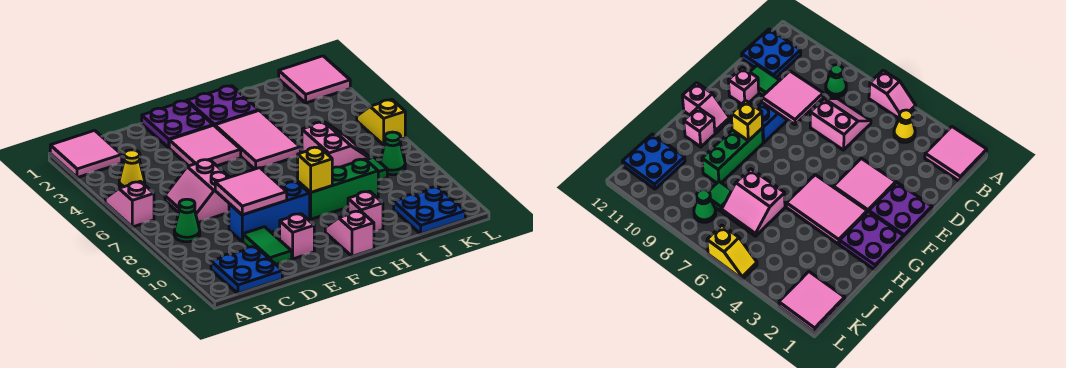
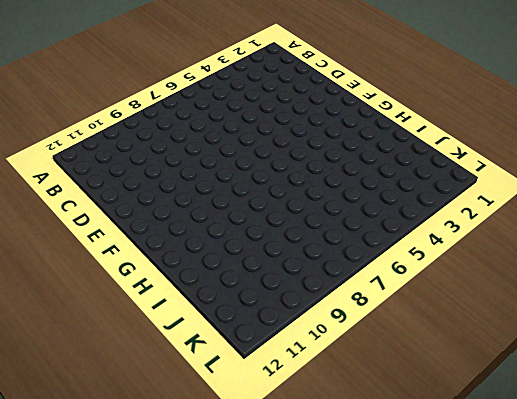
none -> pink tile A1:B2 level 1
none -> pink slope A5:A6 level 1 top 6
none -> yellow cone B4 level 1

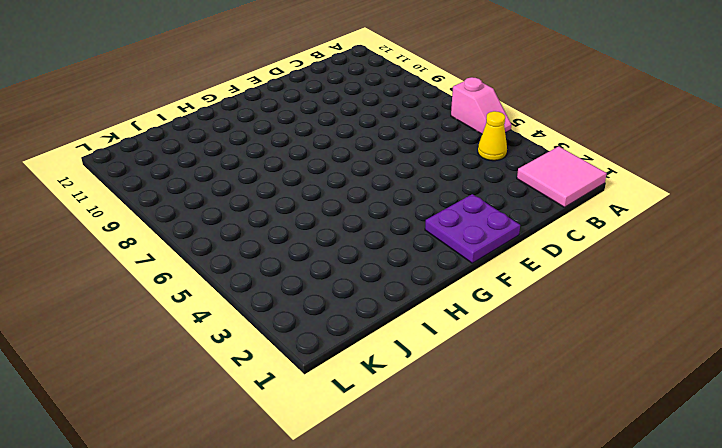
none -> green cone B8 level 1
none -> blue plate B11:C12 level 1
none -> pink slope C6:D7 level 1 top D

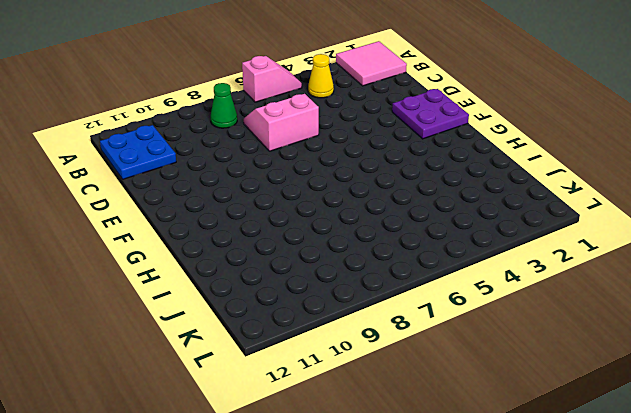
none -> blue brick D9:F9 level 1
none -> green tile D10:D11 level 1
none -> pink tile E3:F4 level 1

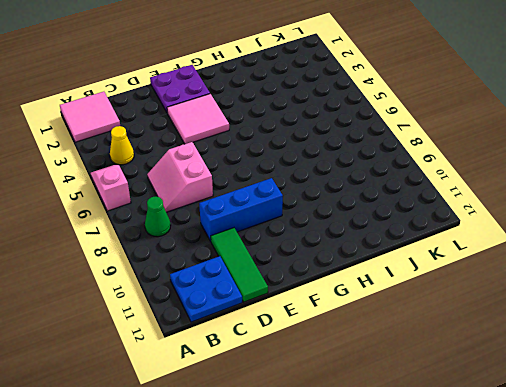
green tile D10:D12 level 1 -> green tile D10:D11 level 1
none -> pink brick E11 level 1
none -> purple plate G1:H2 level 1
none -> pink tile G3:H5 level 1

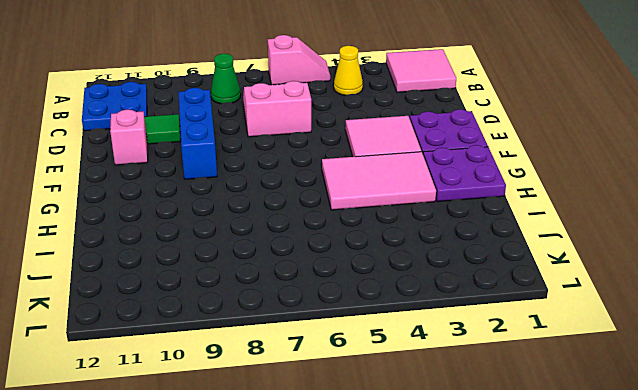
none -> green brick G9:I9 level 1
none -> pink slope G11:G12 level 1 top 12
none -> pink brick H11 level 1

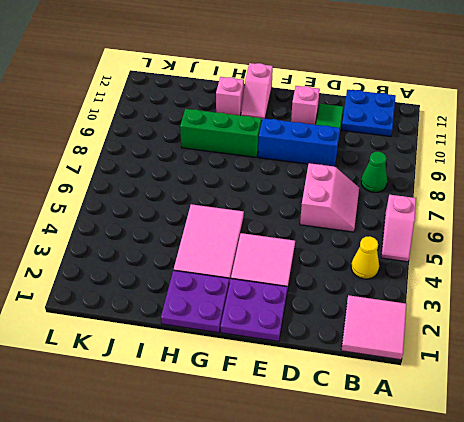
none -> pink slope I6:J7 level 1 top I
none -> green tile J8 level 1
none -> blue plate J11:K12 level 1

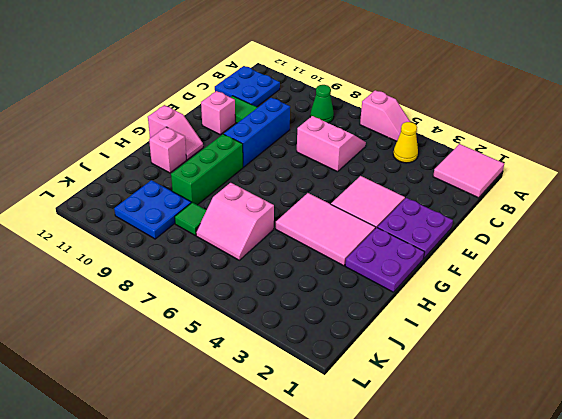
blue plate J9:K10 level 1 -> blue plate J11:K12 level 1
none -> pink tile K1:L2 level 1
none -> green cone K8 level 1
none -> yellow slope L5:L6 level 1 top 6

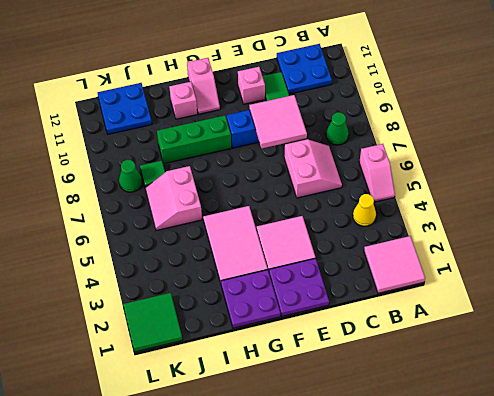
green tile K1:L2 level 1 -> pink tile K1:L2 level 1
none -> yellow slope L5:L6 level 1 top 6
none -> yellow brick G9 level 2

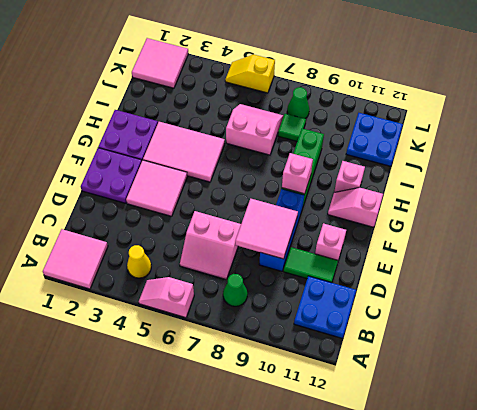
pink brick G9 level 2 -> yellow brick G9 level 2

